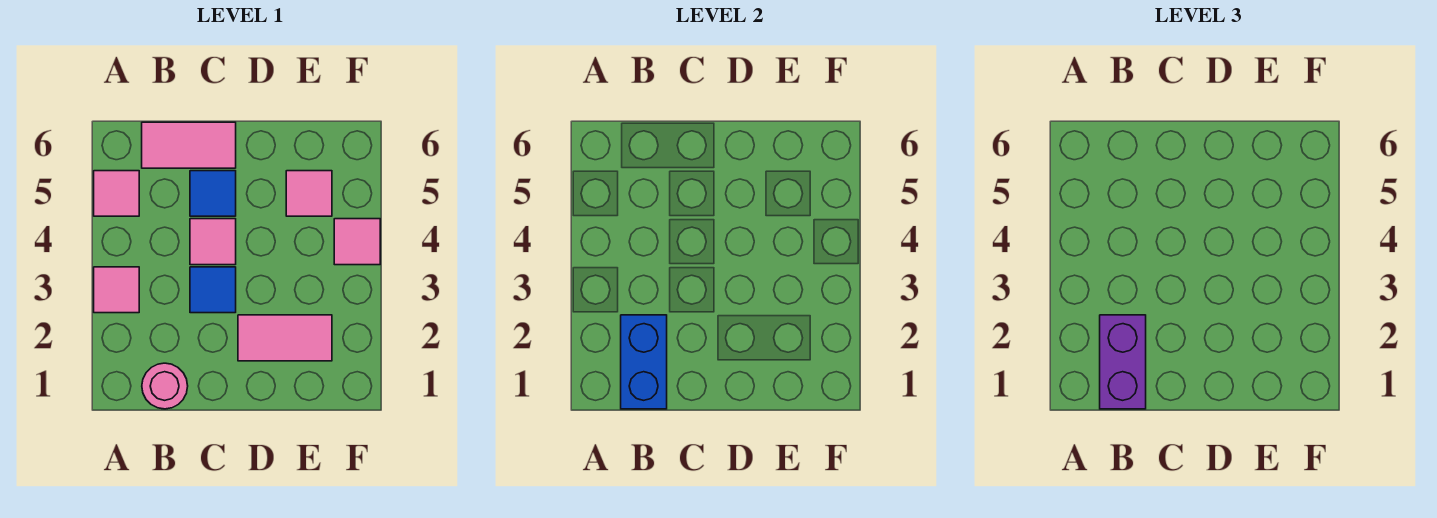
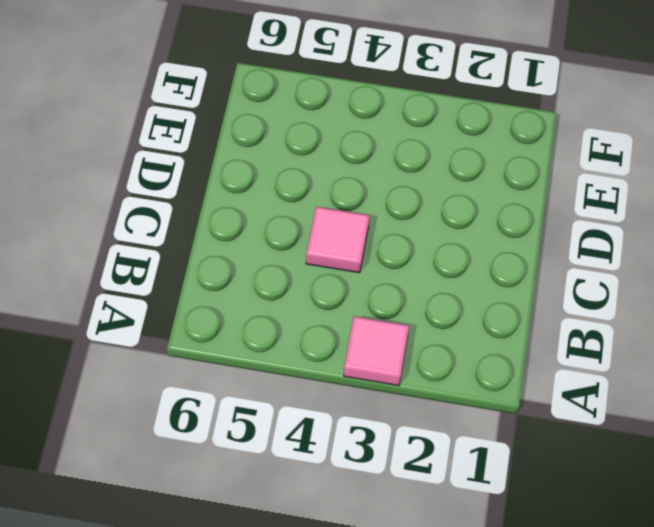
none -> pink tile A5 level 1
none -> pink round brick B1 level 1
none -> pink tile B6:C6 level 1

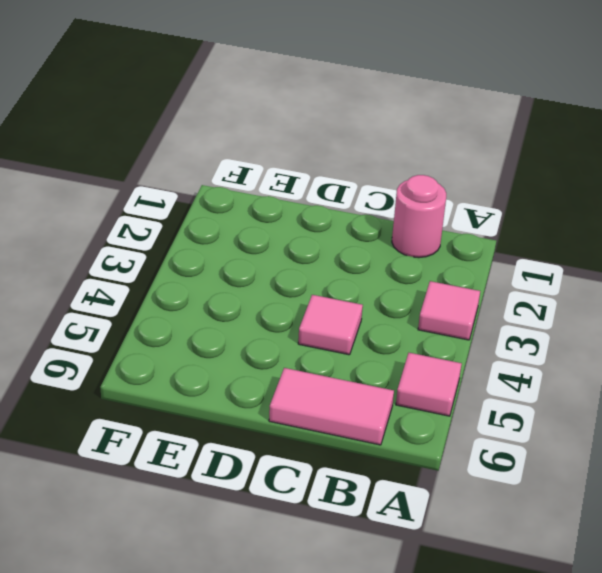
none -> blue tile C3 level 1
none -> blue tile C5 level 1
none -> pink tile D2:E2 level 1

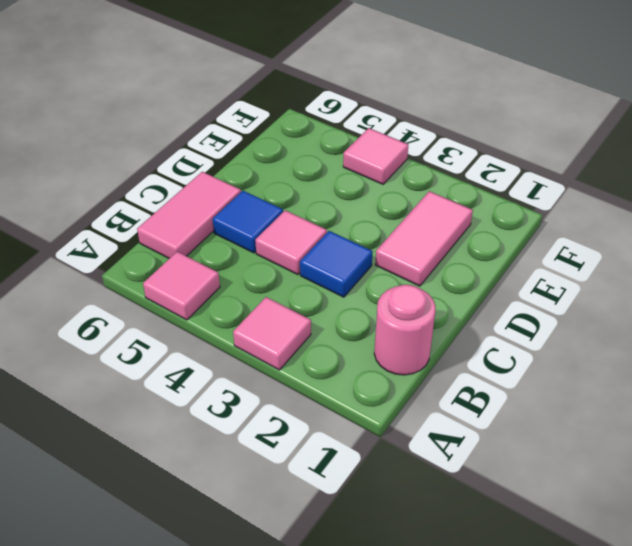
none -> pink tile E5 level 1
none -> blue brick B1:B2 level 2
none -> purple brick B1:B2 level 3

